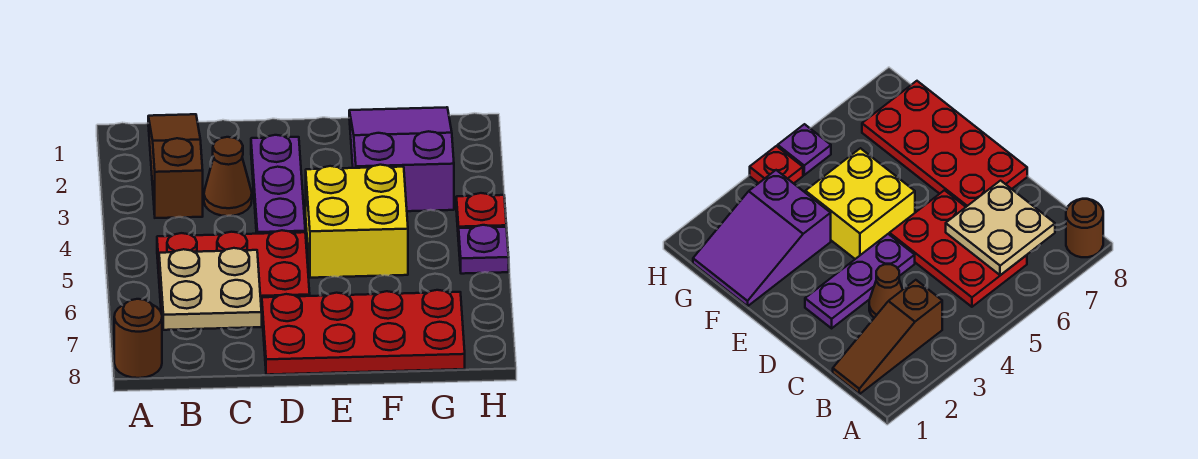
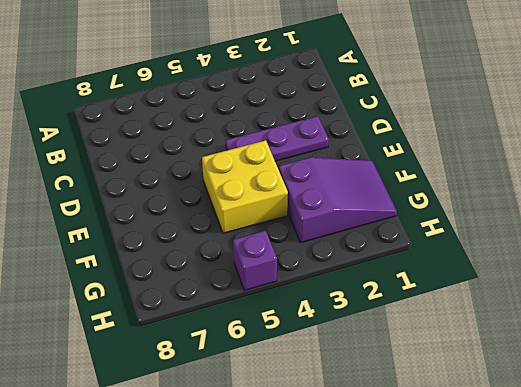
purple brick H5 level 1 -> purple plate H5 level 1
none -> brown round brick A8 level 1
none -> brown slope B1:B3 level 1 top 3

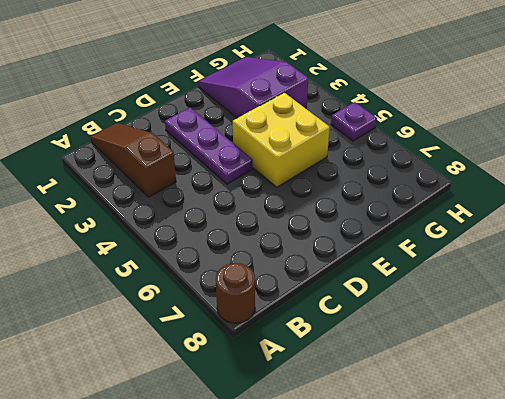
none -> red plate B5:D6 level 1
none -> brown cone C3 level 1

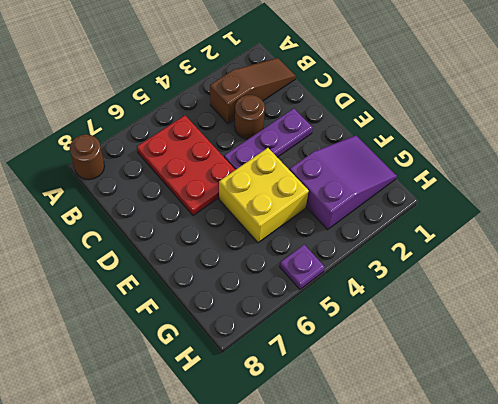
brown round brick C3 level 1 -> brown cone C3 level 1
none -> red plate D7:G8 level 1
none -> red plate H4 level 1

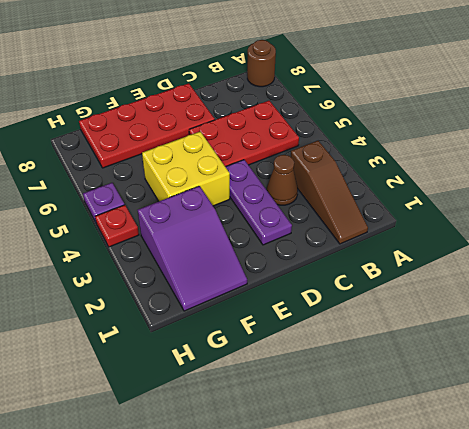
none -> tan plate B6:C7 level 2

